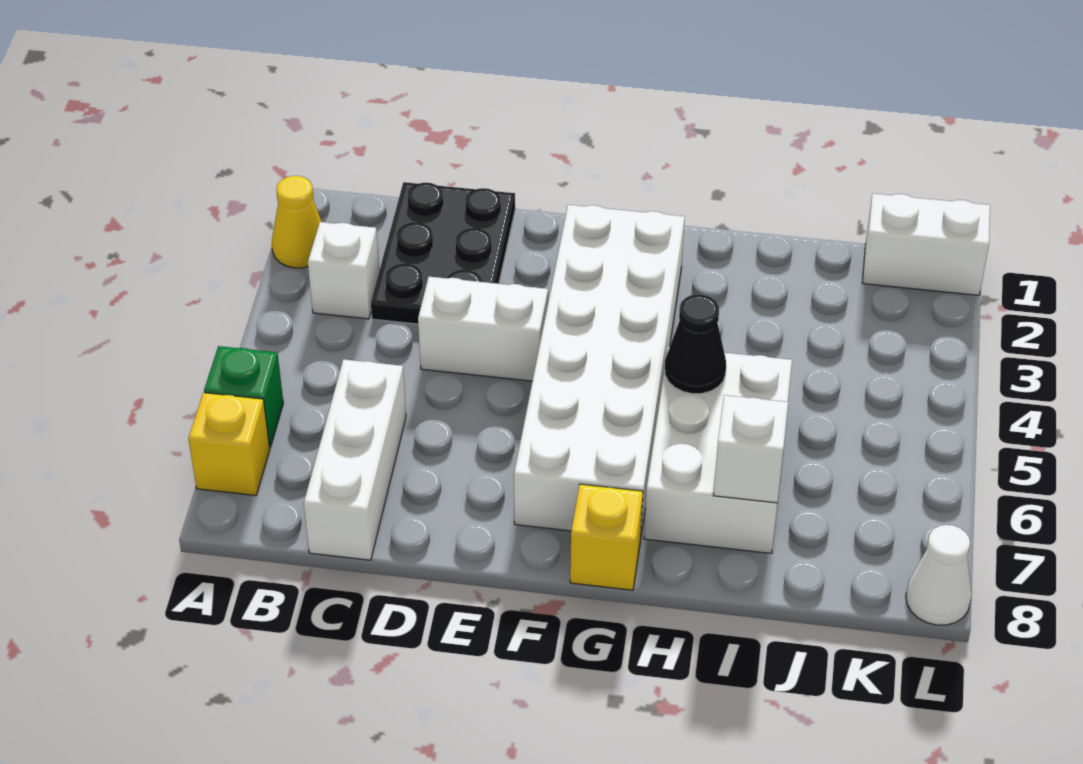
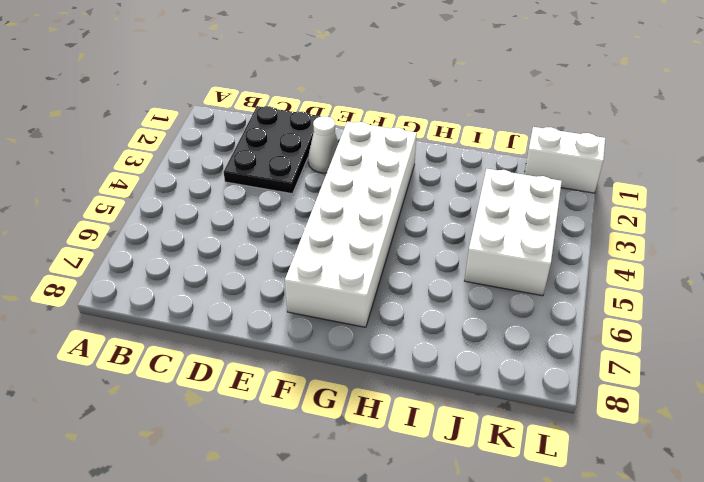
white cone E2 level 1 -> white cone L8 level 1
white brick J3:K5 level 1 -> white brick H5:I7 level 1
none -> yellow cone A2 level 1
none -> green brick A6 level 1
none -> yellow brick A7 level 1

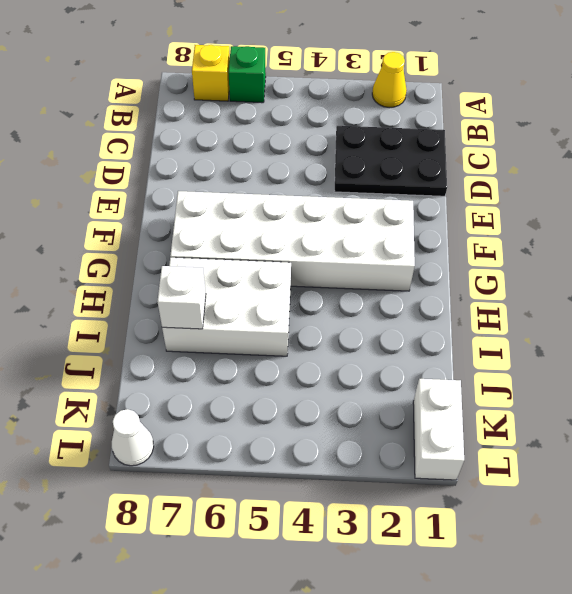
none -> white brick B3 level 1
none -> white brick C6:C8 level 1
none -> white brick D4:E4 level 1

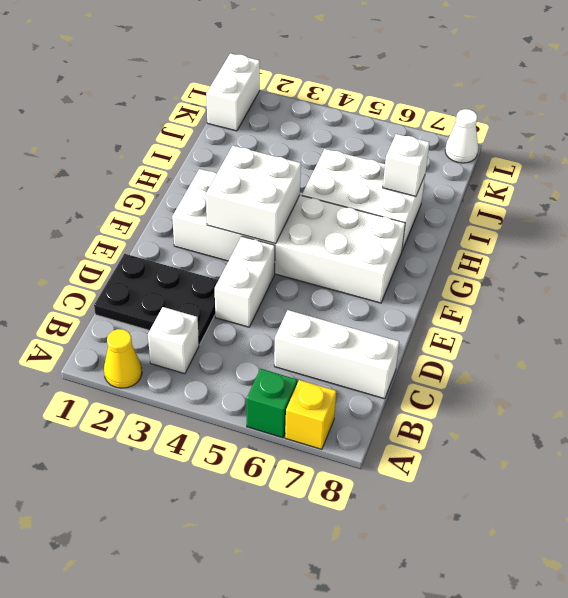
white brick F3:G4 level 2 -> none
none -> yellow brick G8 level 1
none -> black cone H5 level 2

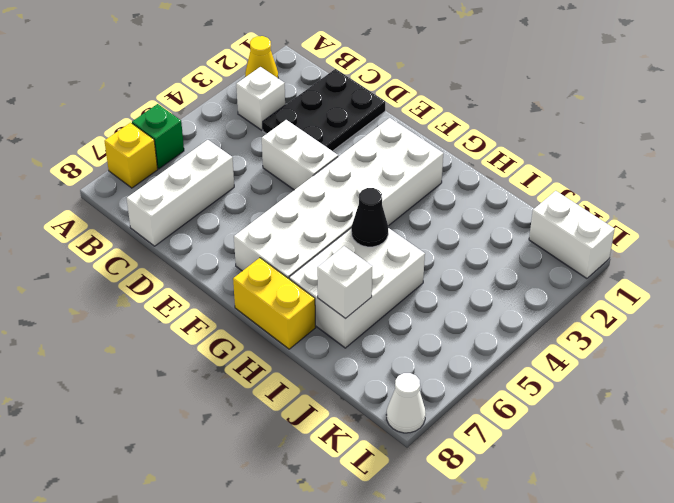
yellow brick G8:H8 level 1 -> yellow brick G8 level 1

